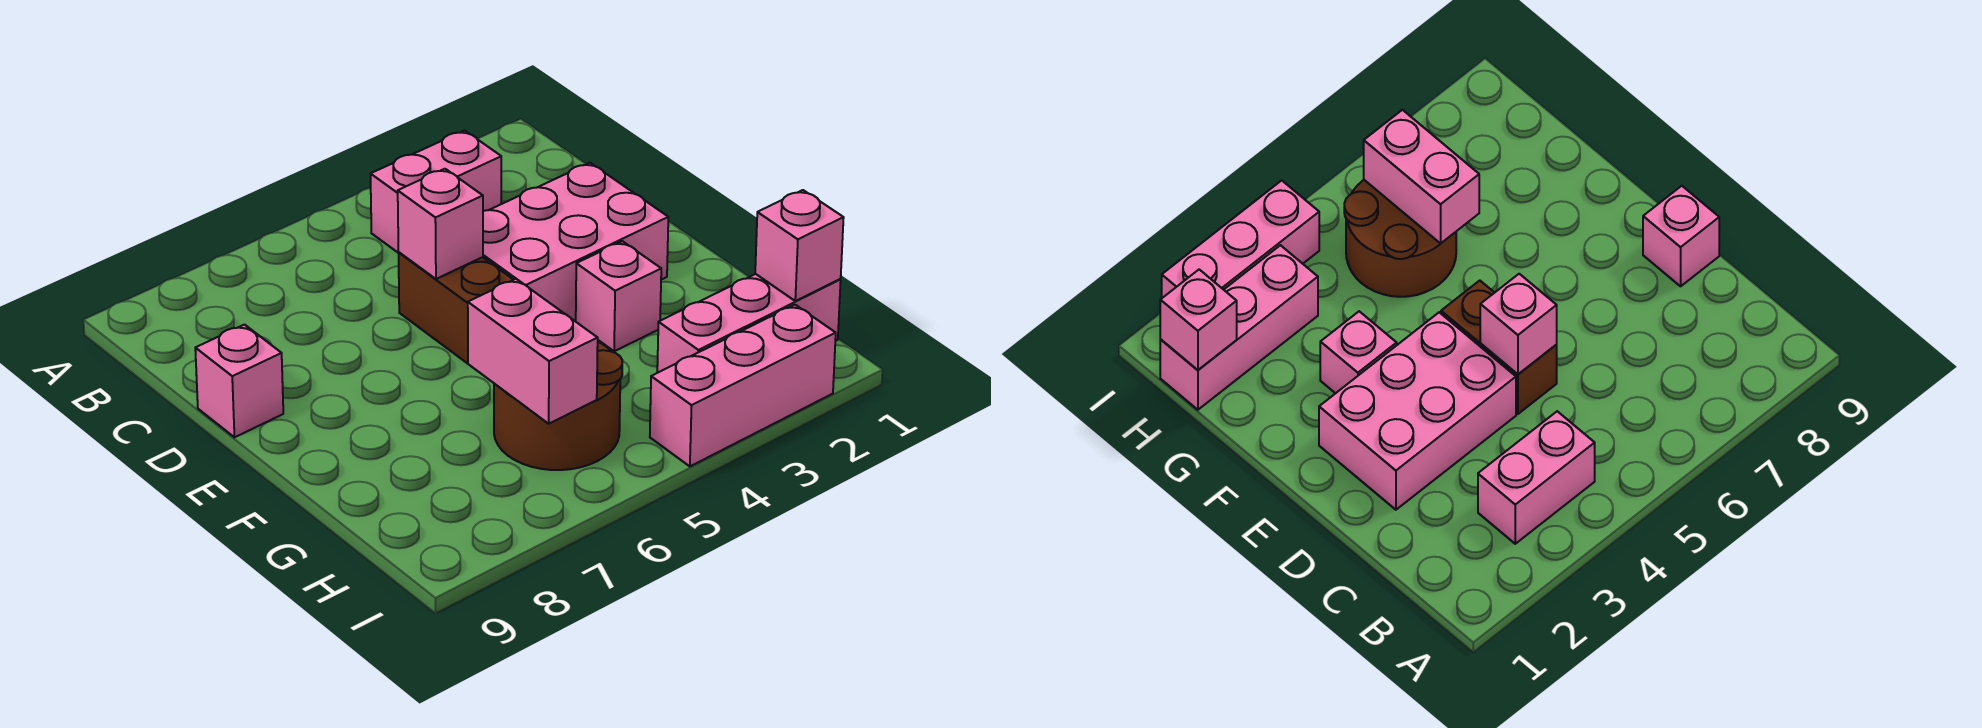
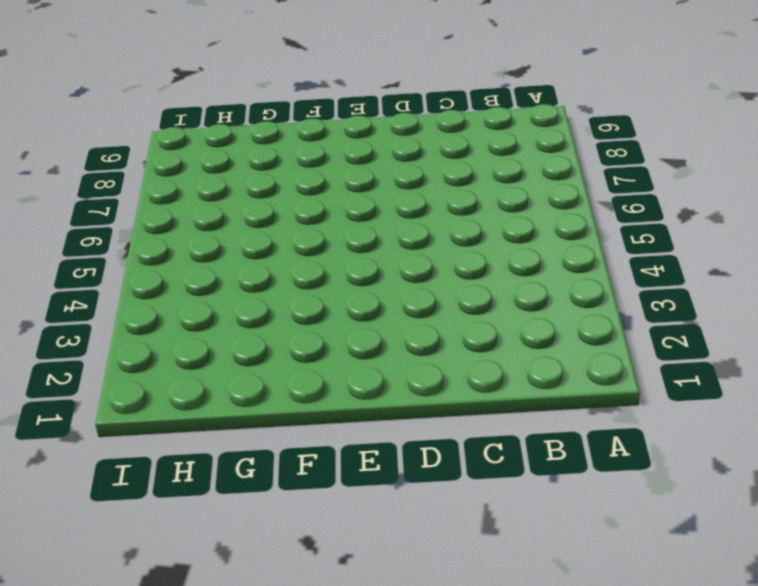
none -> pink brick B3:B4 level 1
none -> pink brick D2:E4 level 1

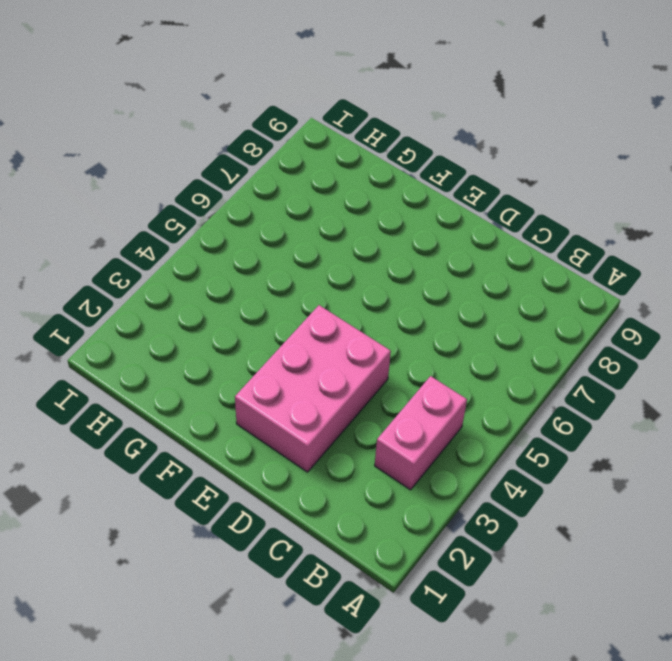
none -> brown brick D5:E5 level 1
none -> pink brick D9 level 1

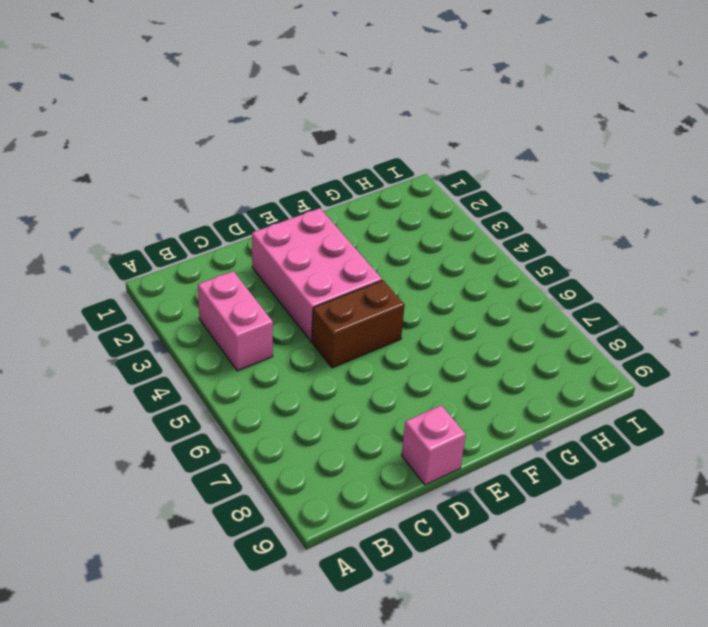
none -> pink brick F3 level 1
none -> brown round brick G5:H6 level 1

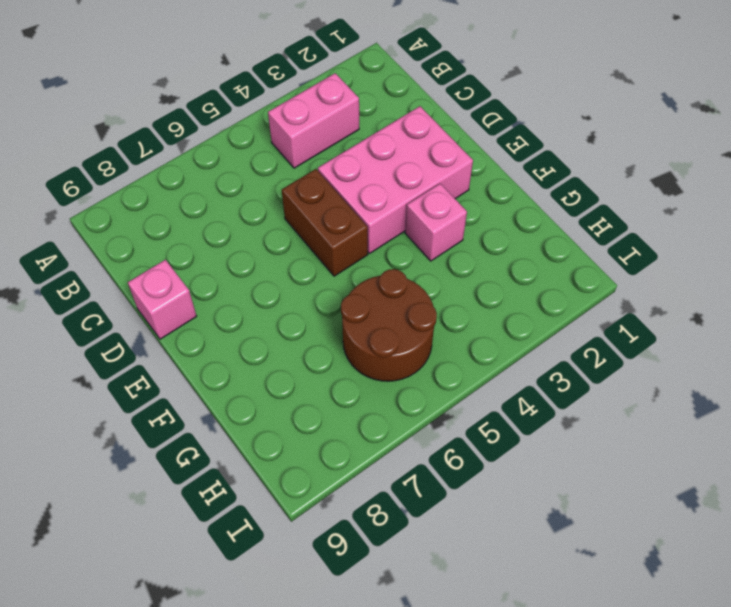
none -> pink brick H1:H3 level 1
none -> pink brick I2:I4 level 1

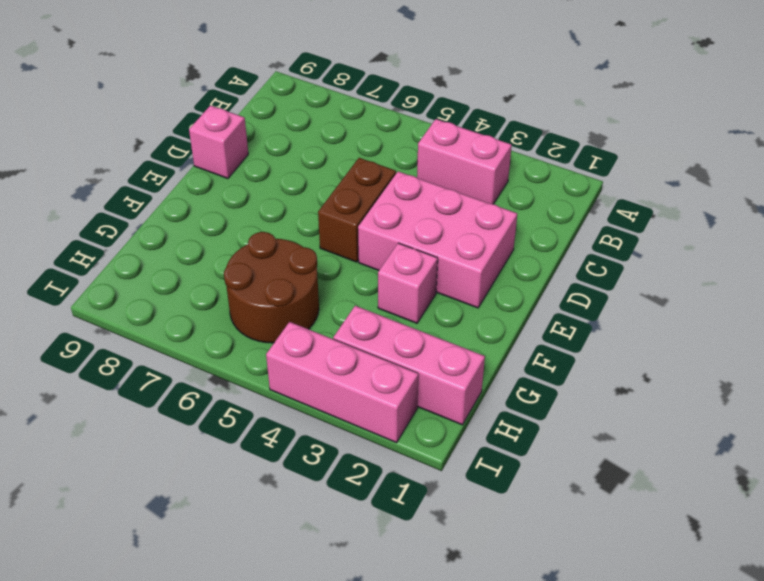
none -> pink brick D5 level 2
none -> pink brick G6:H6 level 2

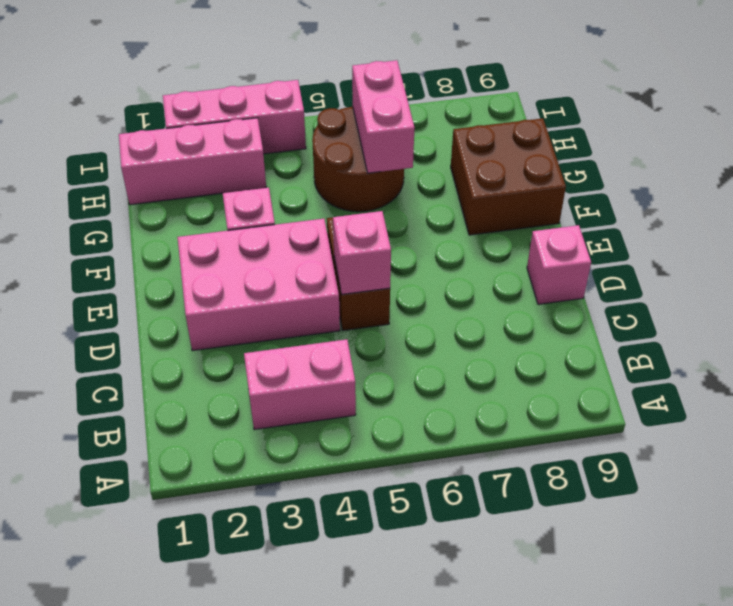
brown brick F8:G9 level 1 -> none
none -> pink brick H1 level 2

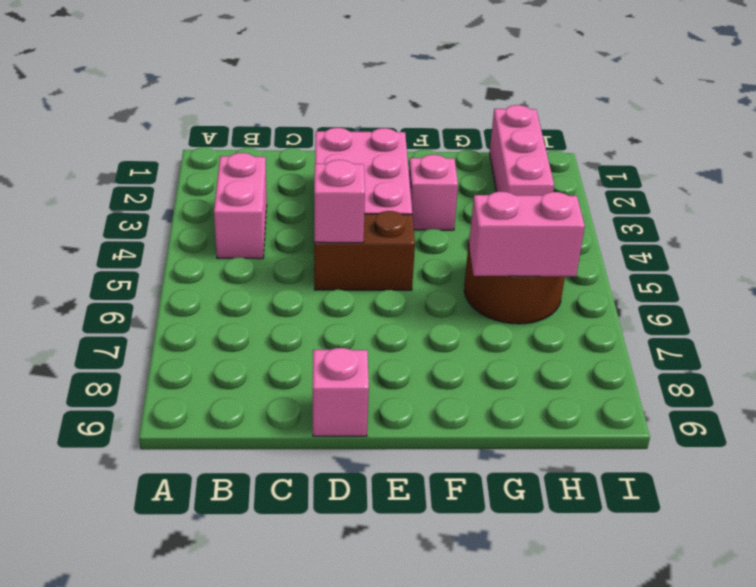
none -> pink brick I2:I4 level 1
none -> pink brick H1 level 2

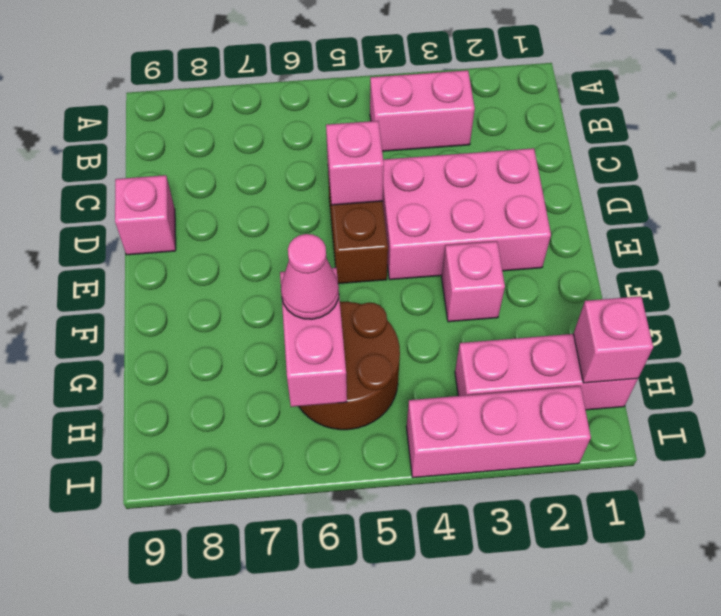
pink cone G6 level 3 -> none

